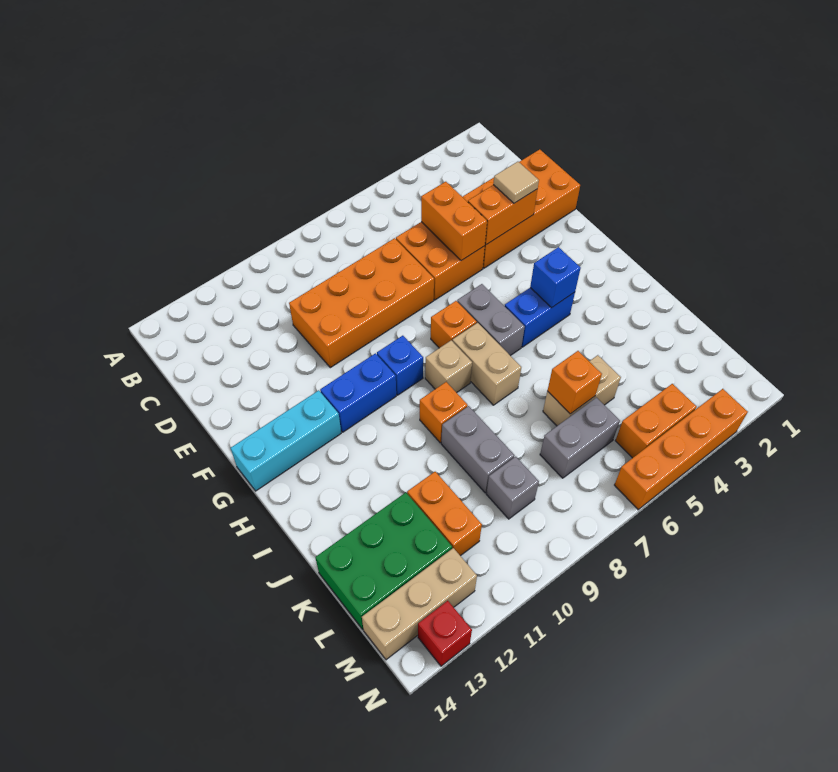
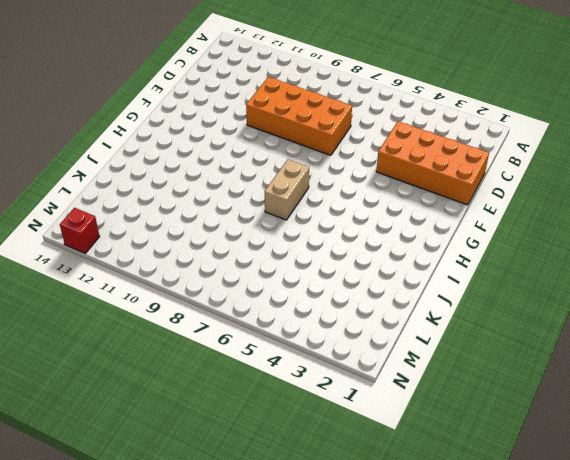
none -> orange brick D5:E6 level 1
none -> grey brick G6:H6 level 1
none -> orange brick G7 level 1

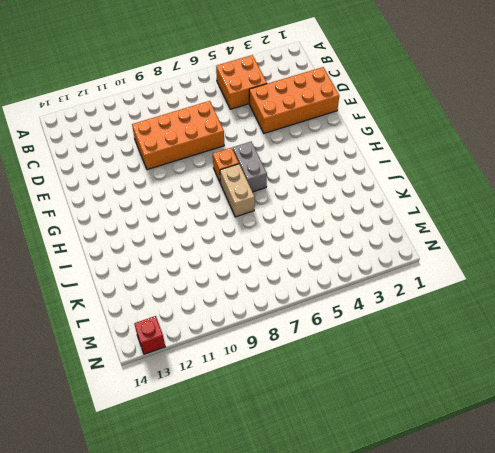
orange brick B4:C5 level 1 -> orange brick D5:E6 level 1
none -> blue brick G9 level 1
none -> blue brick G10:G11 level 1
none -> cyan brick G12:G14 level 1

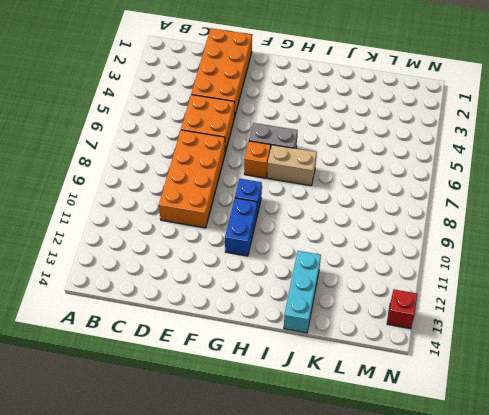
cyan brick J12:J14 level 1 -> cyan brick G12:G14 level 1
none -> blue brick H4:H5 level 1
none -> tan brick H8 level 1
none -> orange brick I9 level 1

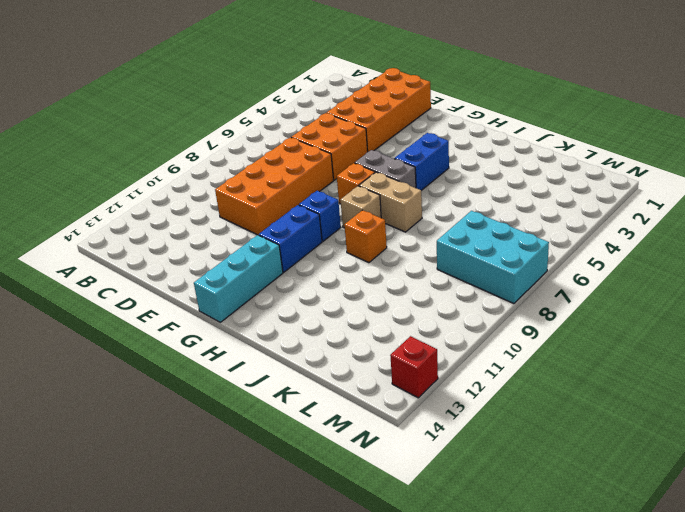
cyan brick L7:N8 level 1 -> grey brick L6:L7 level 1
none -> grey brick J9:K9 level 1
none -> tan brick K5:K6 level 1
none -> orange brick K11:L11 level 1

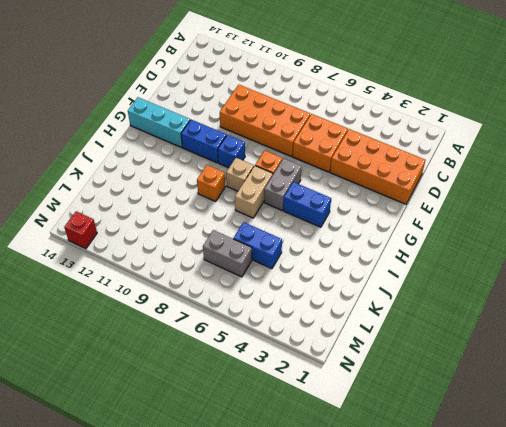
blue brick K5:K6 level 1 -> tan brick K5:K6 level 1
none -> grey brick J9:K9 level 1
none -> orange brick K11:L11 level 1
none -> green brick K12:L14 level 1

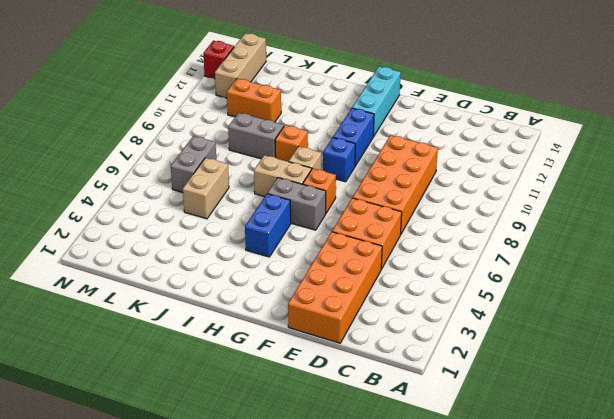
none -> green brick K12:L14 level 1
none -> grey brick L9 level 1
none -> orange brick M4:M5 level 1

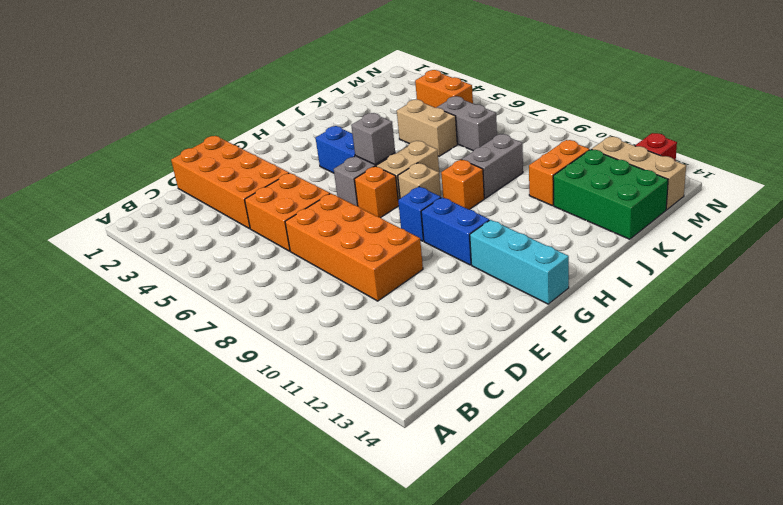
grey brick H6 level 2 -> grey brick L9 level 1
none -> orange brick N3:N6 level 1
none -> orange brick D5:E5 level 2
none -> orange brick E3:E4 level 2

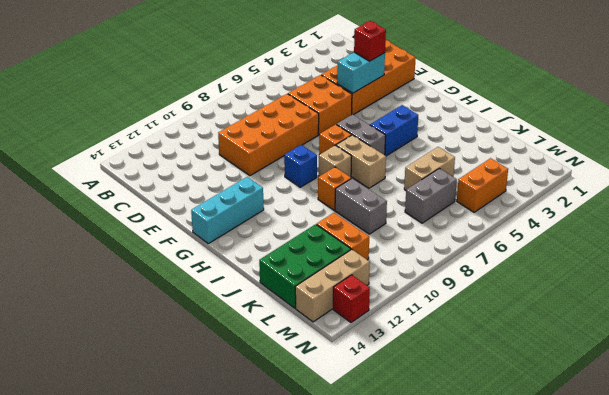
cyan brick E3:E4 level 2 -> orange brick E3:E4 level 2
red brick E3 level 3 -> tan tile E3 level 3
none -> blue brick G10:G11 level 1
none -> grey brick L9 level 1
none -> orange brick N3:N6 level 1

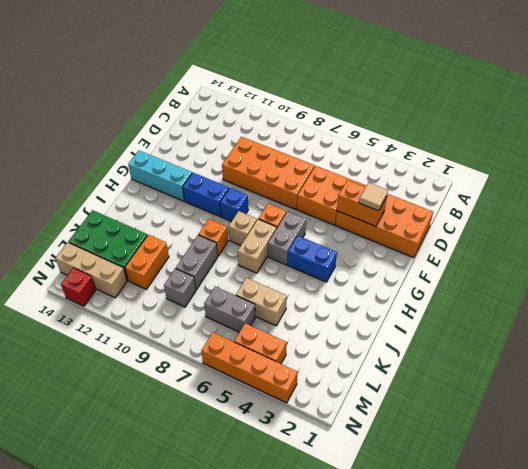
none -> orange brick D5:E5 level 2
none -> blue brick H4 level 2
none -> orange brick K6 level 2

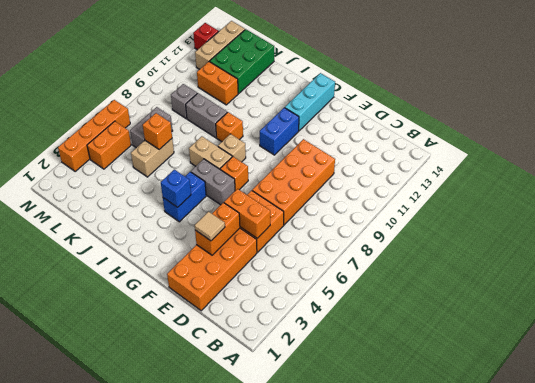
none -> blue brick G9 level 1

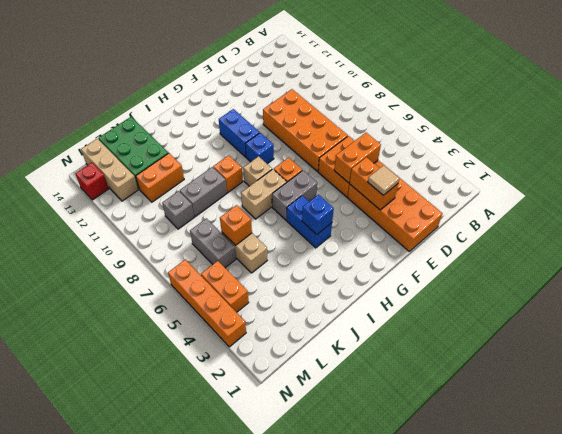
none -> cyan brick G12:G14 level 1

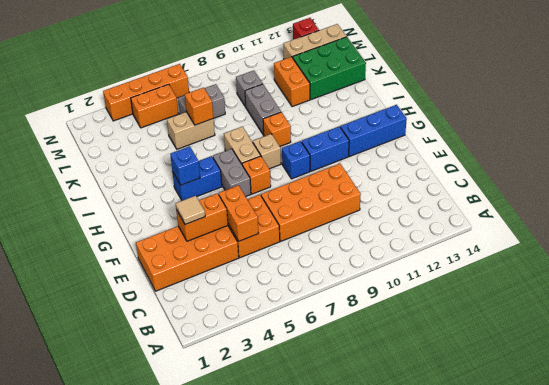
blue brick G12:G14 level 1 -> cyan brick G12:G14 level 1

